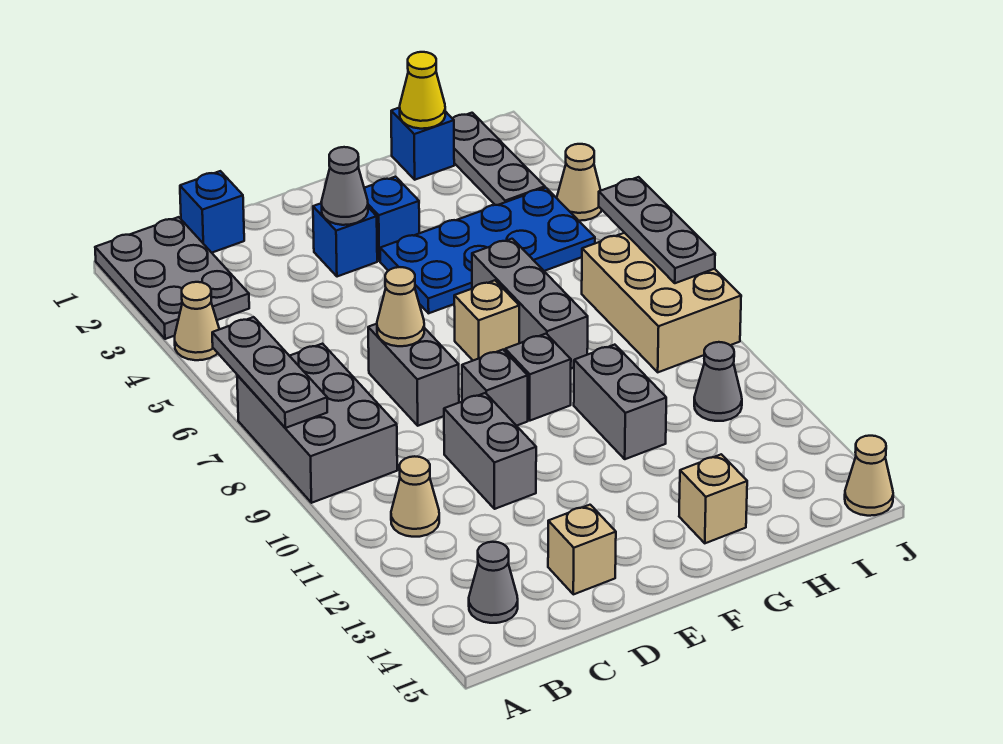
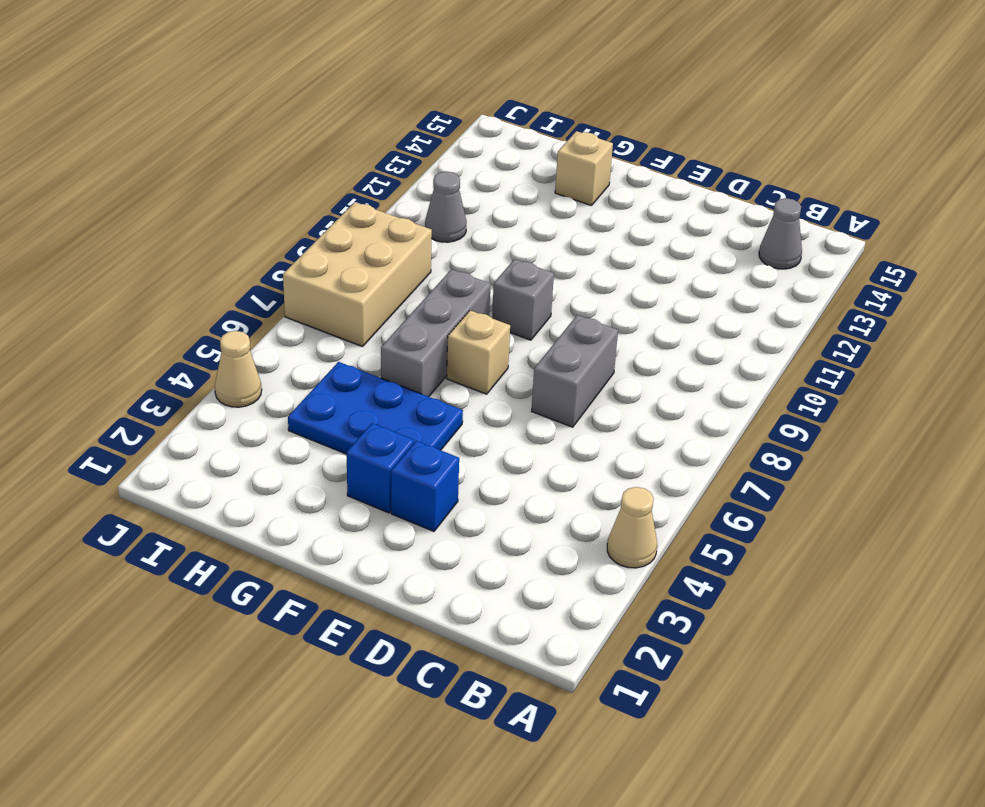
blue plate F4:H5 level 1 -> blue plate F4:I5 level 1
none -> grey plate A1:B3 level 1
none -> grey brick A7:B9 level 1
none -> tan cone B11 level 1

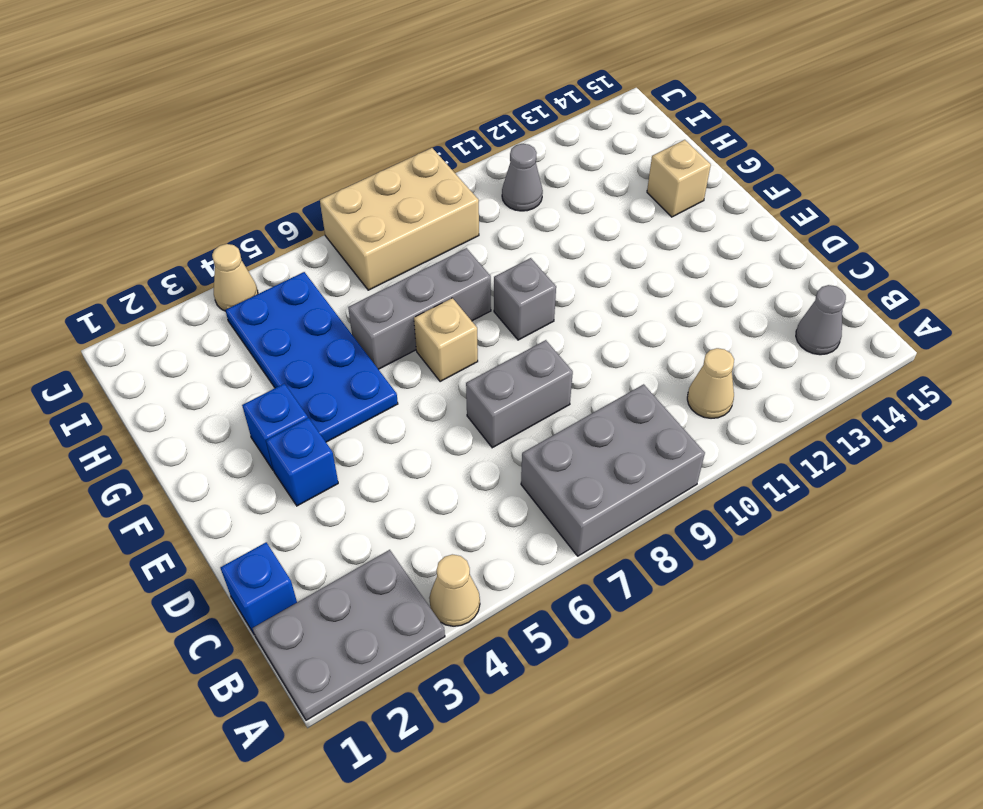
none -> grey brick D10:D11 level 1
none -> tan brick D14 level 1
none -> grey brick E9 level 1

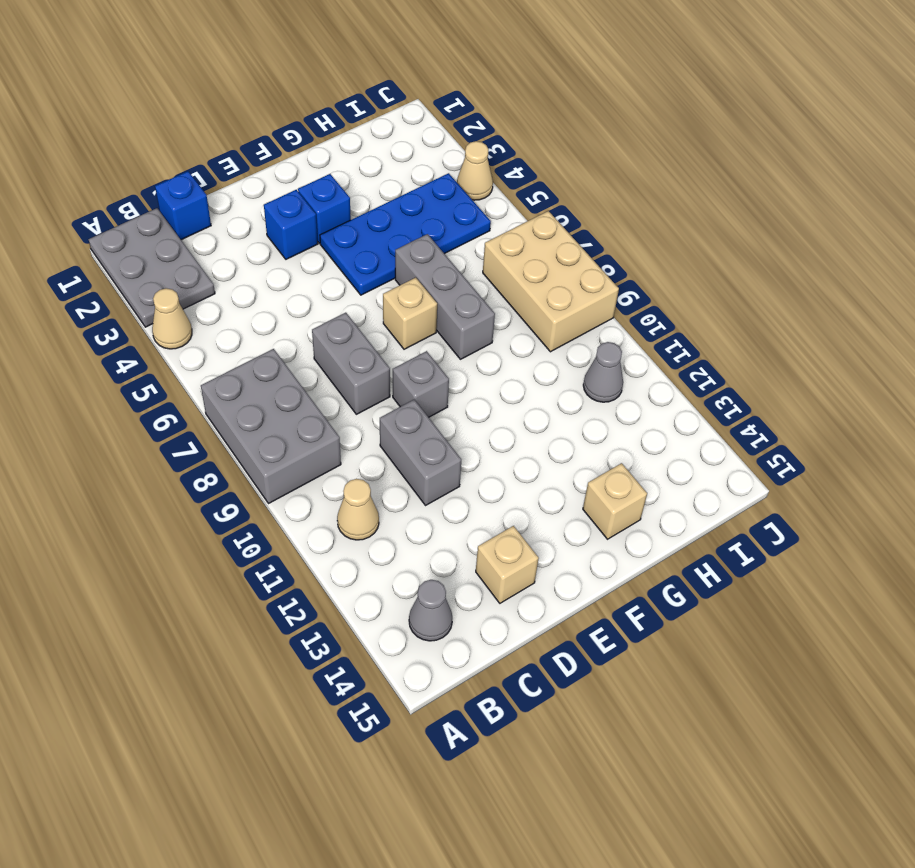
none -> grey brick F9 level 1
none -> grey brick G10:G11 level 1
none -> blue brick H1 level 1

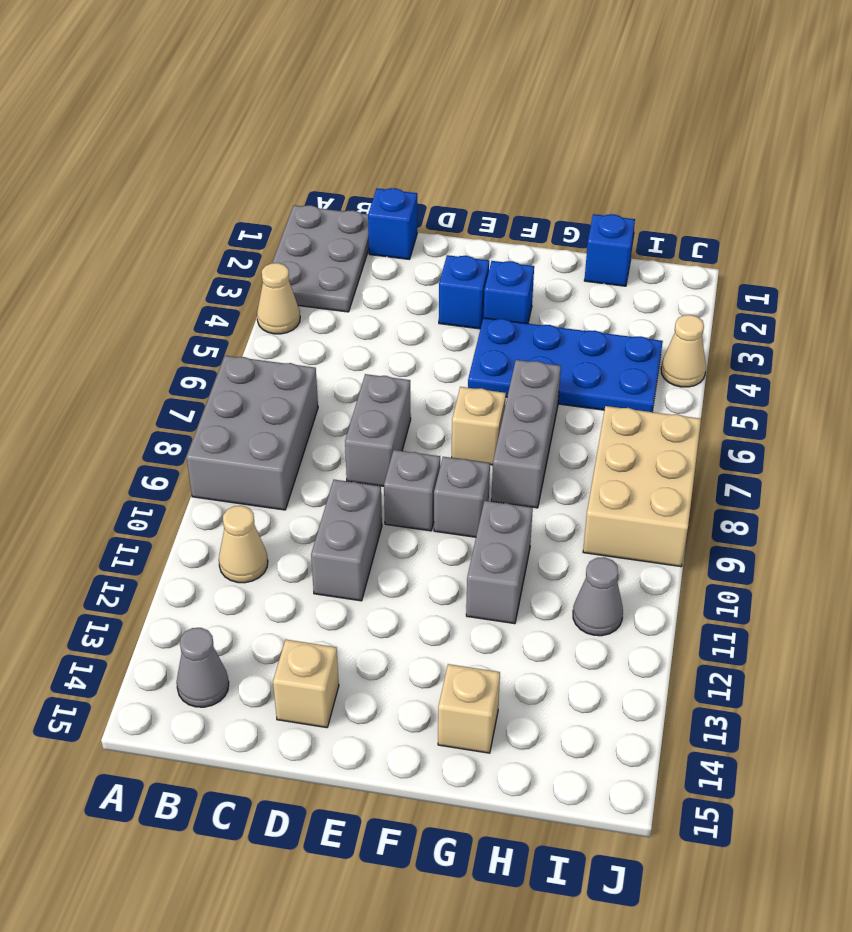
none -> grey plate I1:I3 level 1
none -> tan cone J15 level 1
none -> grey plate A6:A8 level 2

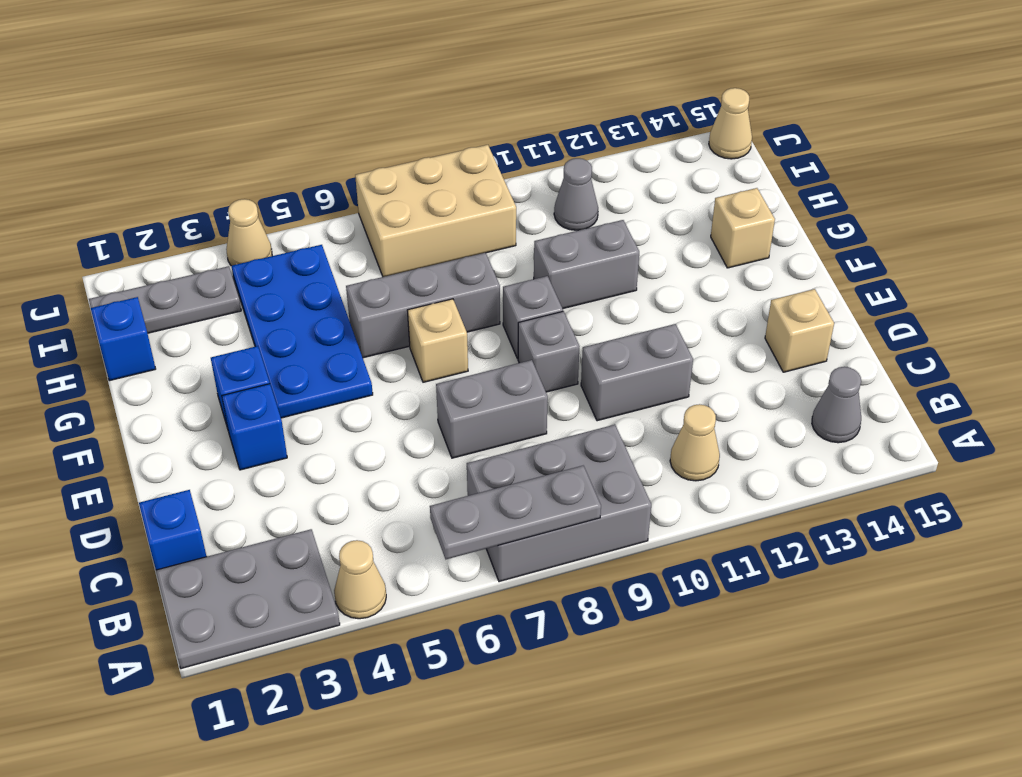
none -> tan cone D7 level 2
none -> grey cone E3 level 2
none -> yellow cone H1 level 2

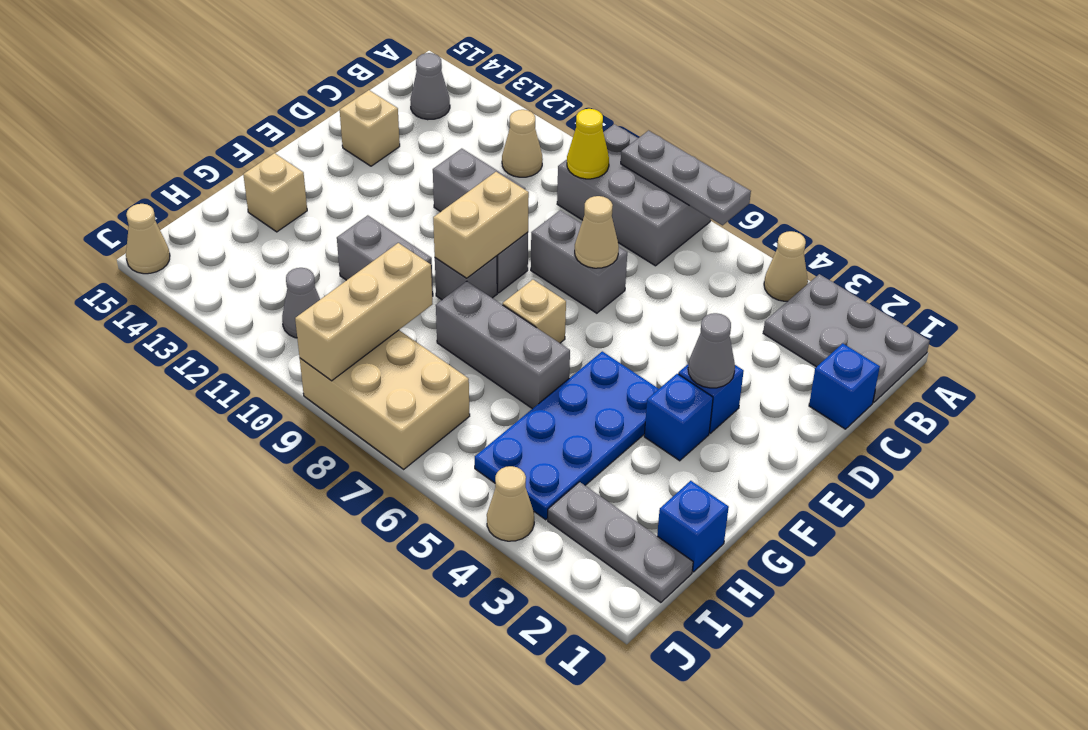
yellow cone B9 level 2 -> yellow cone H1 level 2
tan brick E9:F9 level 2 -> none
tan brick H9:J9 level 2 -> none
none -> grey plate J6:J8 level 2

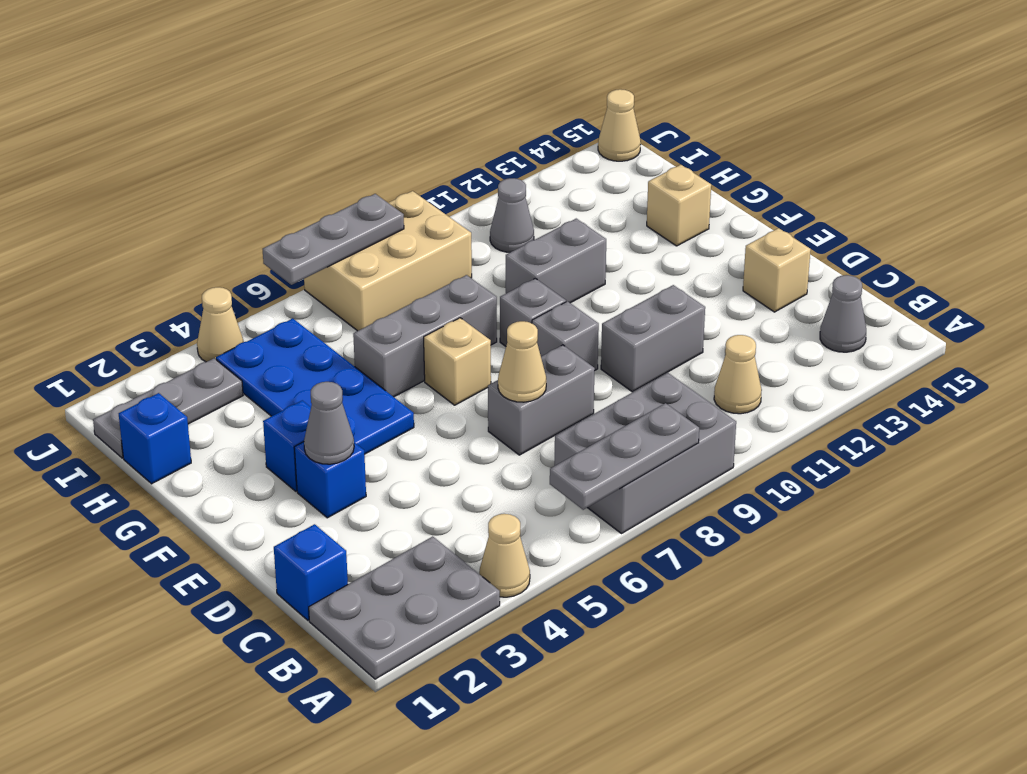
none -> yellow cone H1 level 2

